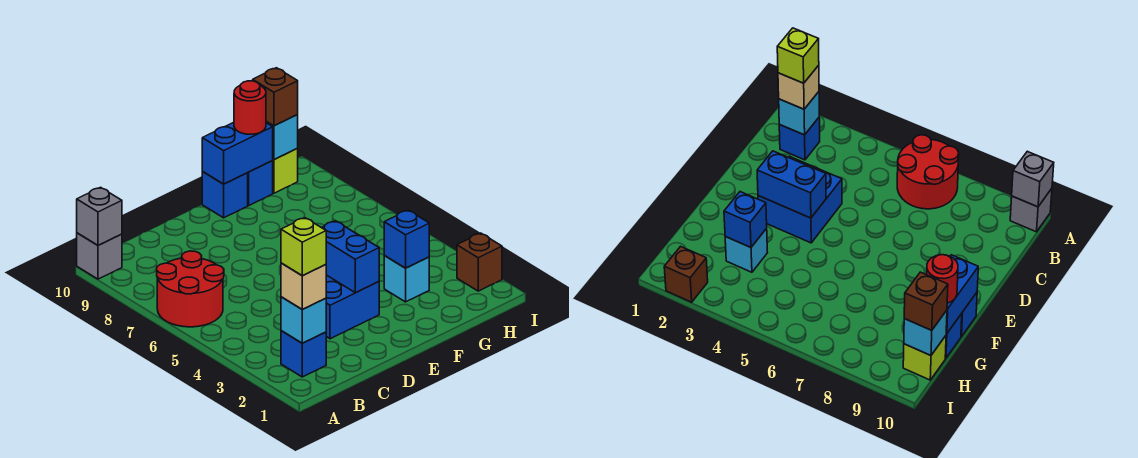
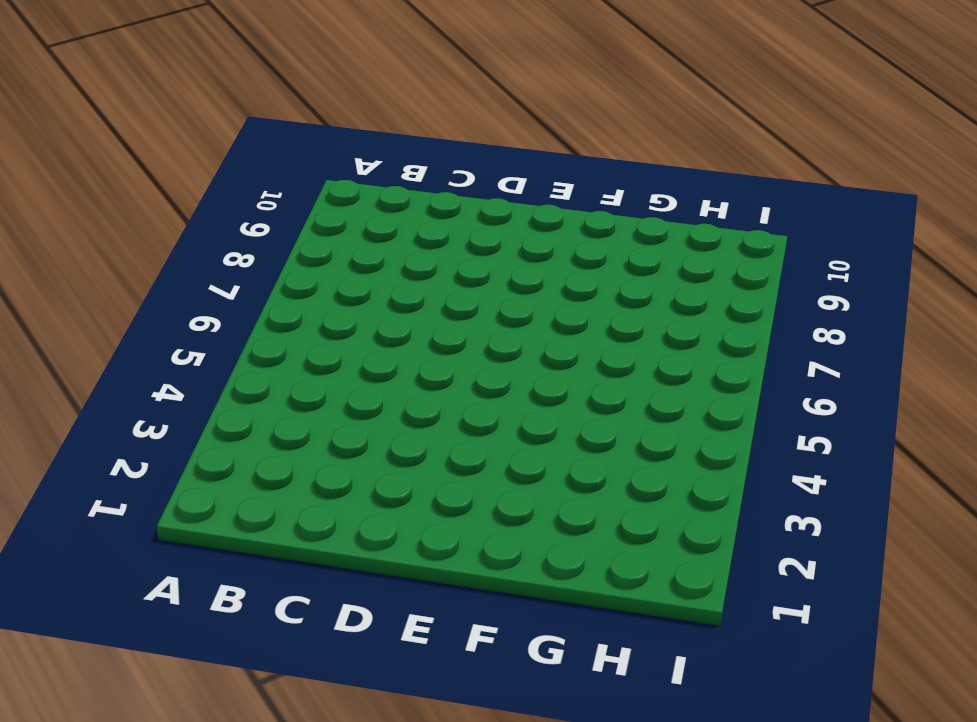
none -> red round brick A6:B7 level 1
none -> grey brick A10 level 1
none -> blue brick B2 level 1

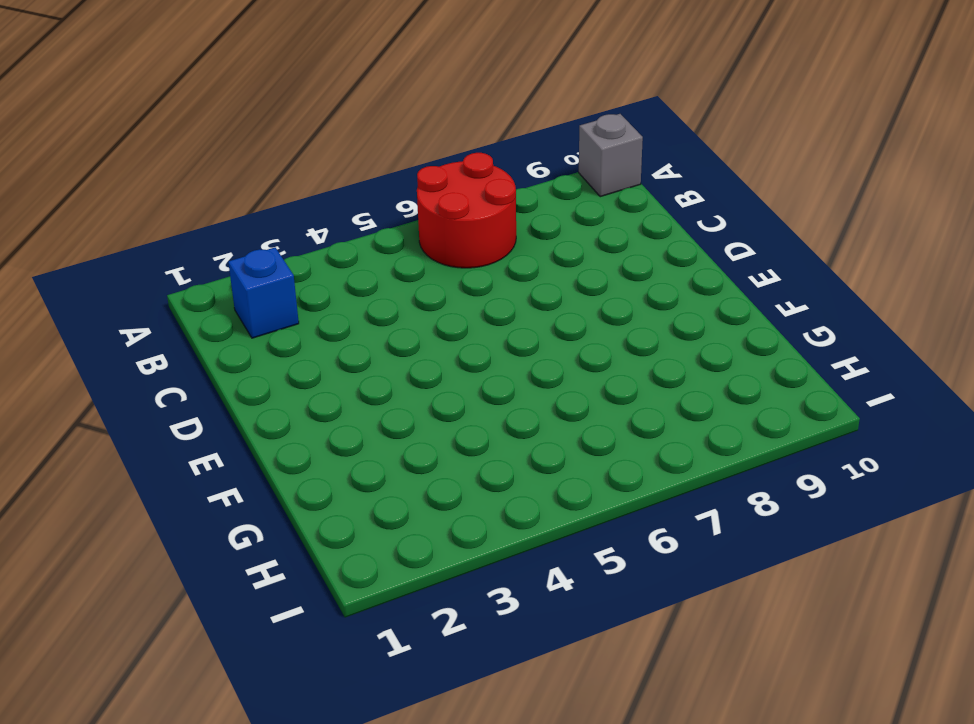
none -> blue brick D3:E4 level 1
none -> blue brick F10 level 1
none -> cyan brick G3 level 1

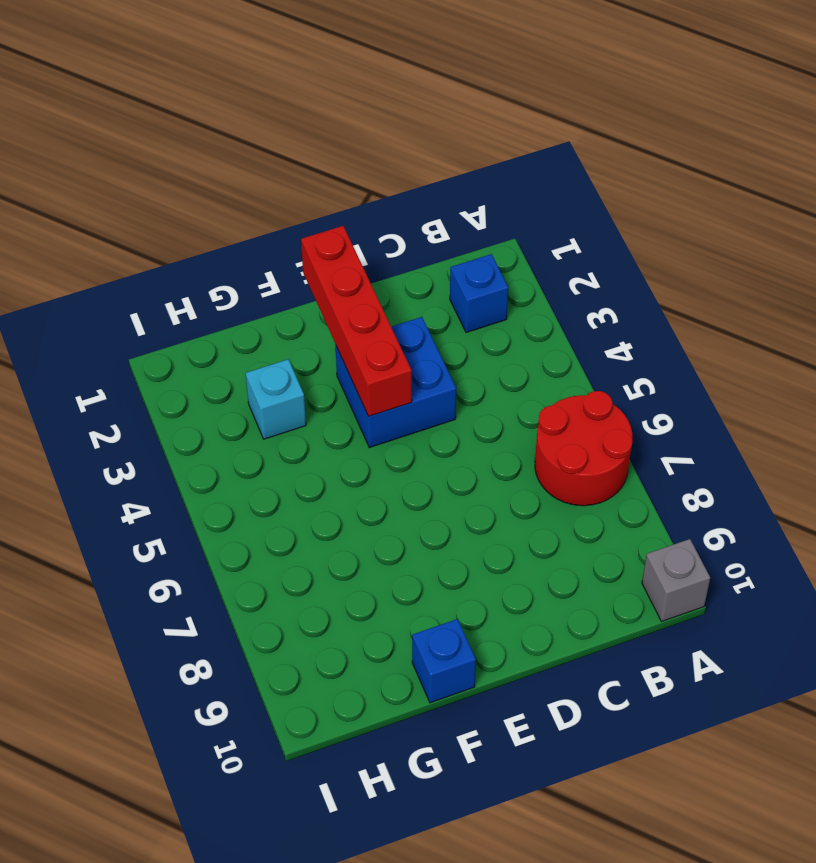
red brick E1:E4 level 2 -> blue brick E3:E4 level 2
none -> blue brick G10 level 1
none -> lime brick H10 level 1
none -> brown brick I2 level 1

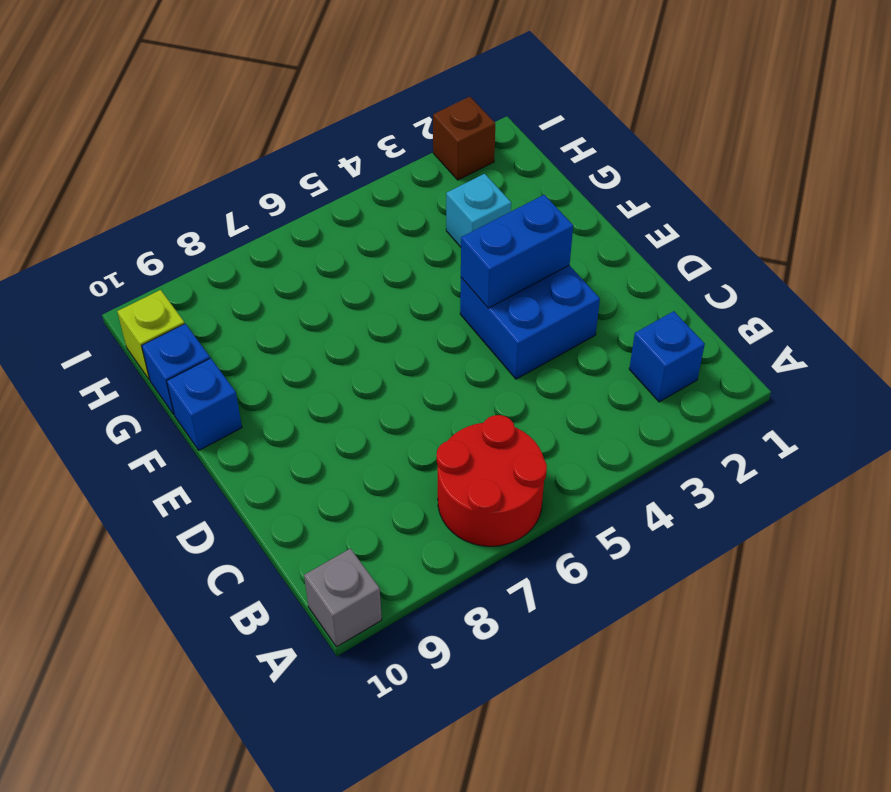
none -> grey brick A10 level 2
none -> cyan brick B2 level 2
none -> blue brick F10:G10 level 2

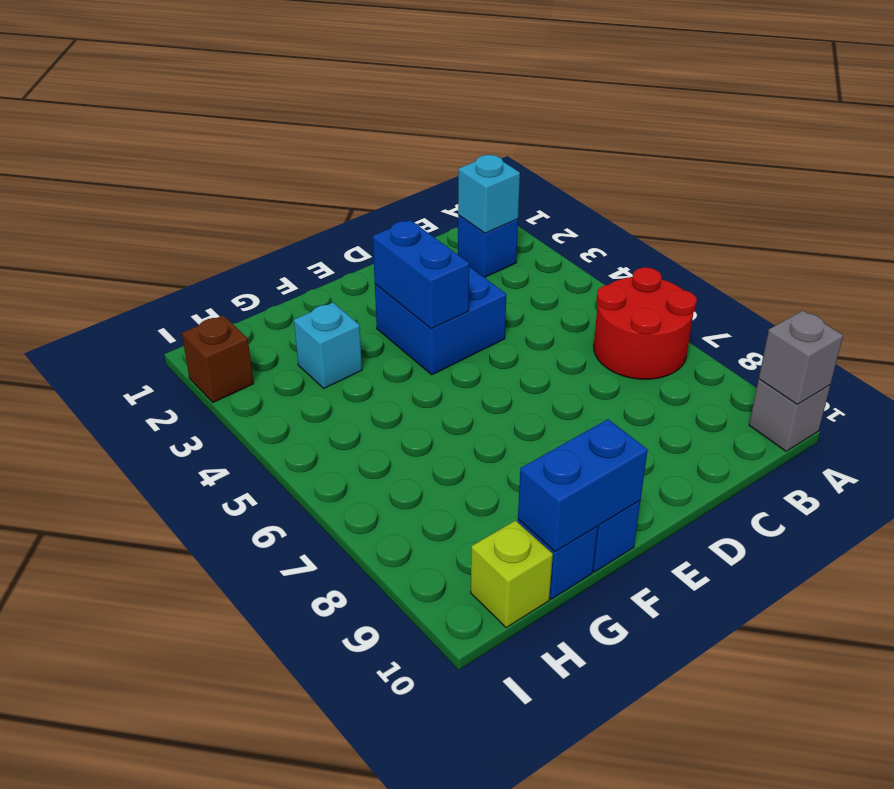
none -> blue brick G3 level 2
none -> cyan brick H10 level 2
none -> tan brick B2 level 3

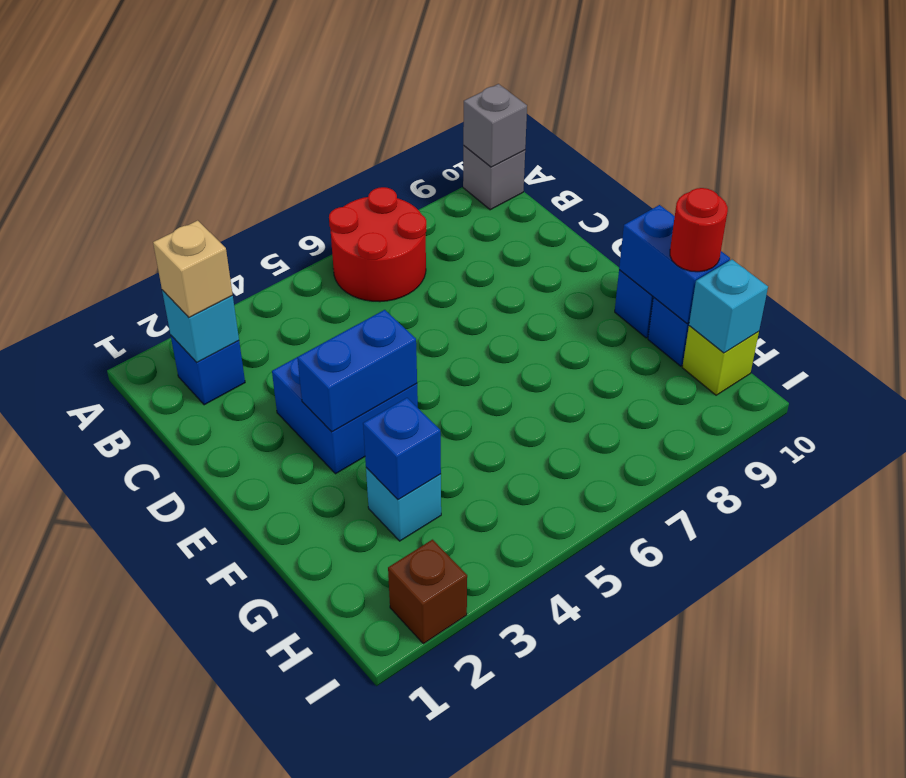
none -> brown brick H10 level 3
none -> lime brick B2 level 4

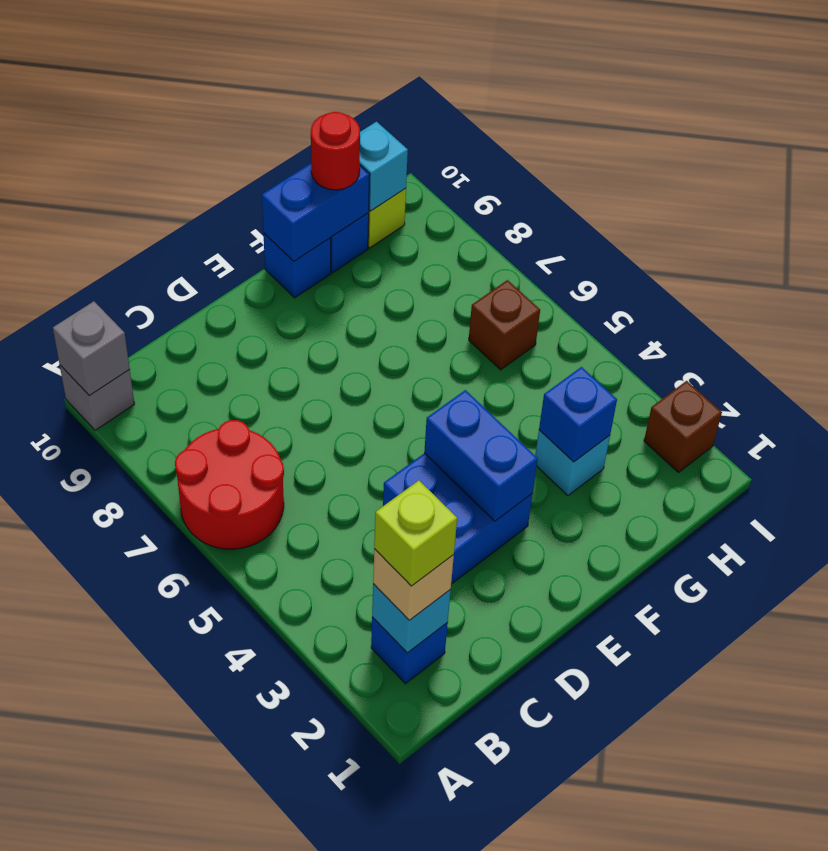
brown brick H6 level 1 -> brown brick H10 level 3

